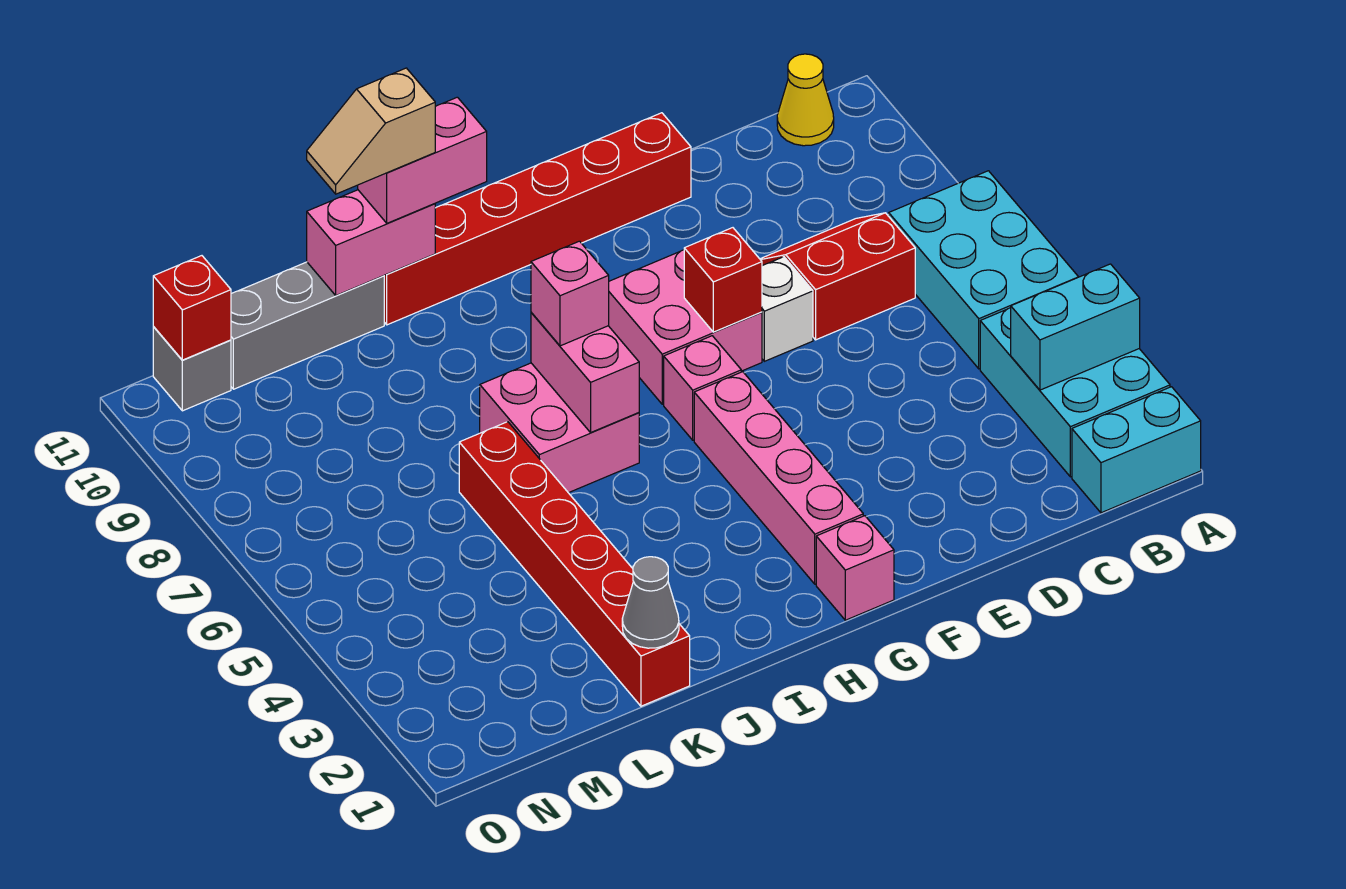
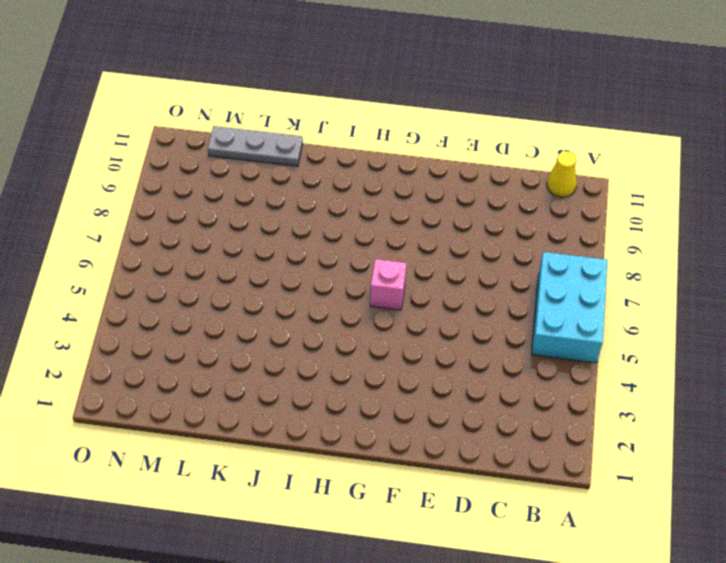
grey plate K11:M11 level 1 -> grey brick K11:M11 level 1
none -> cyan brick A1:B1 level 1
none -> cyan brick A2:B4 level 1
none -> red slope C7:D8 level 1 top 7

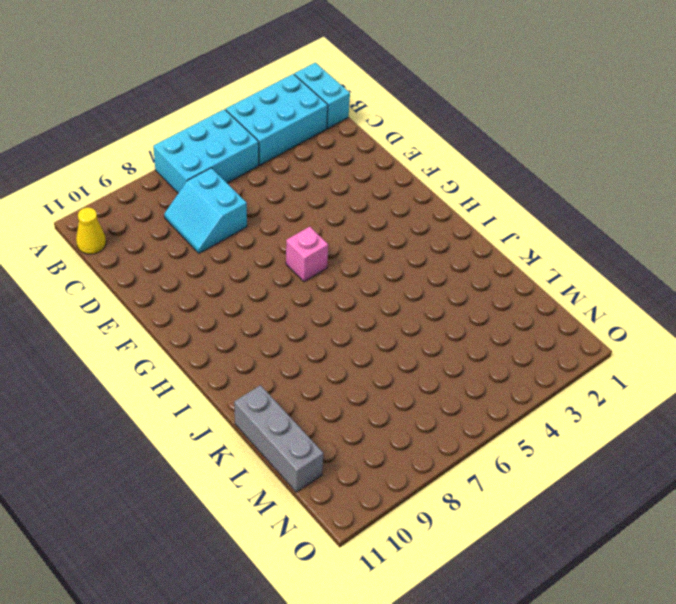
cyan slope C7:D8 level 1 top 7 -> red slope C7:D8 level 1 top 7
none -> white brick E7 level 1
none -> red brick E11:J11 level 1
none -> pink brick F7:G8 level 1

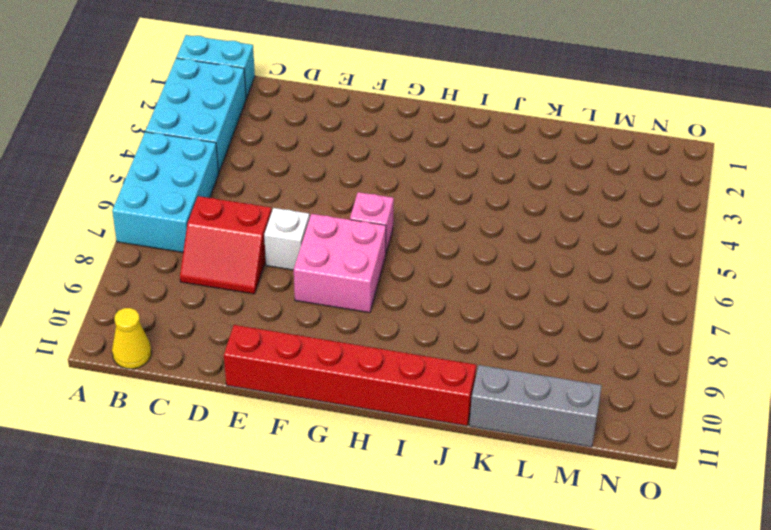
none -> pink brick G1 level 1
none -> pink brick G2:G5 level 1
none -> pink brick I6:J7 level 1

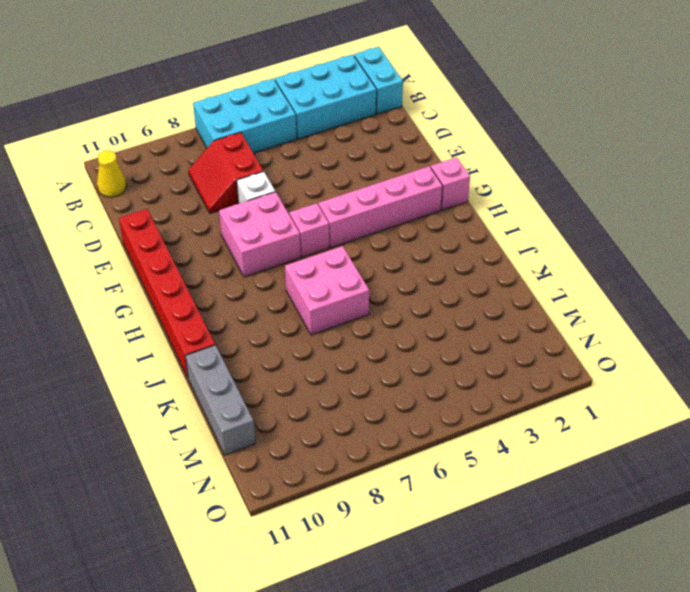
none -> red brick K1:K6 level 1
none -> grey brick N11 level 1
none -> cyan brick A3:B3 level 2

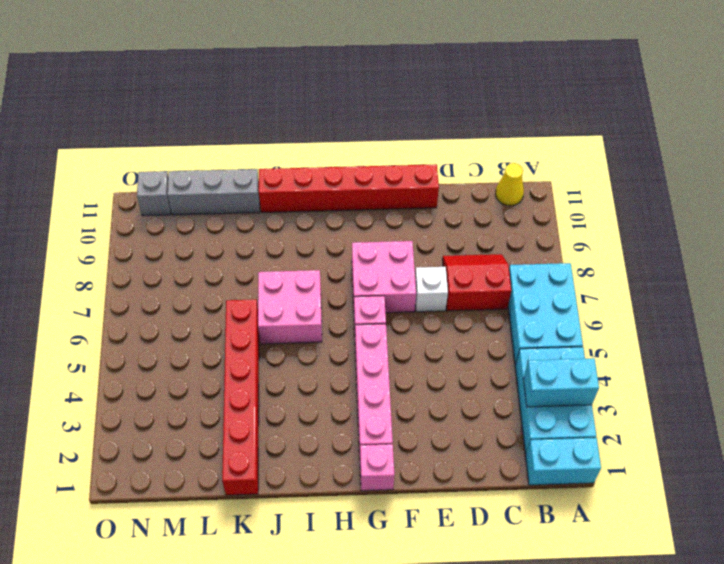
none -> red brick F7 level 2
none -> pink brick I6:I7 level 2
none -> pink brick J11:K11 level 2

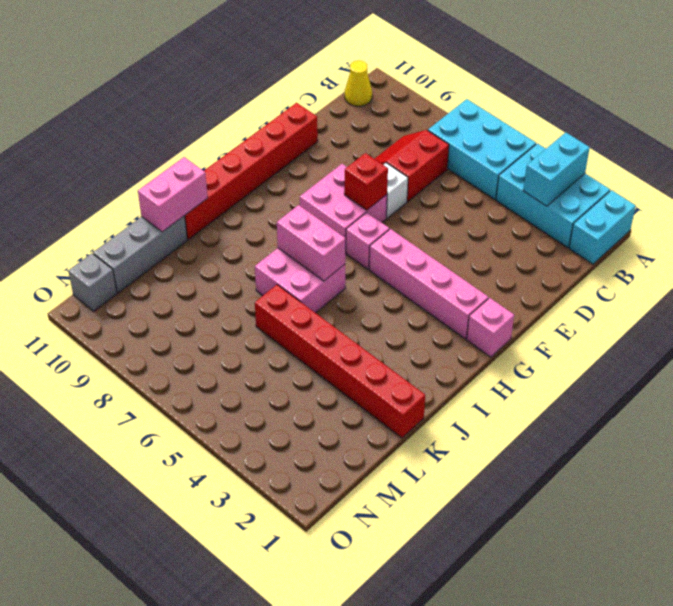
none -> grey cone K1 level 2
none -> red brick N11 level 2
none -> pink brick I7 level 3

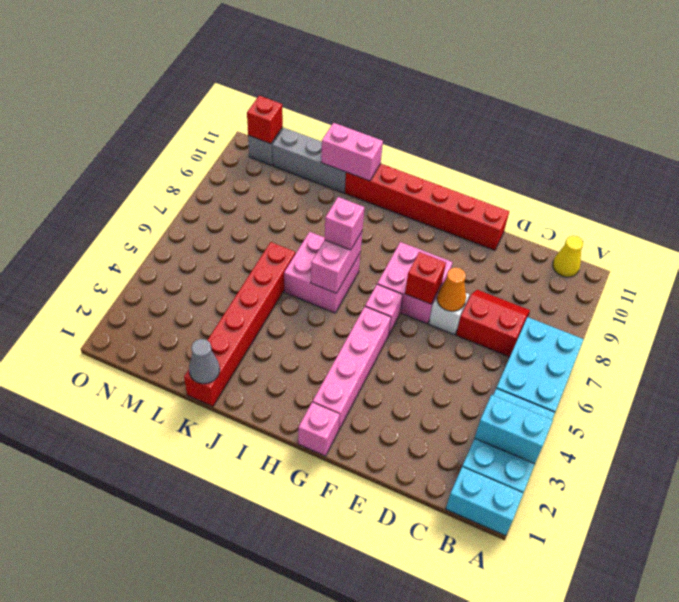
orange cone E7 level 2 -> none
none -> pink brick I11:J11 level 3
none -> tan slope J11:K11 level 4 top J

